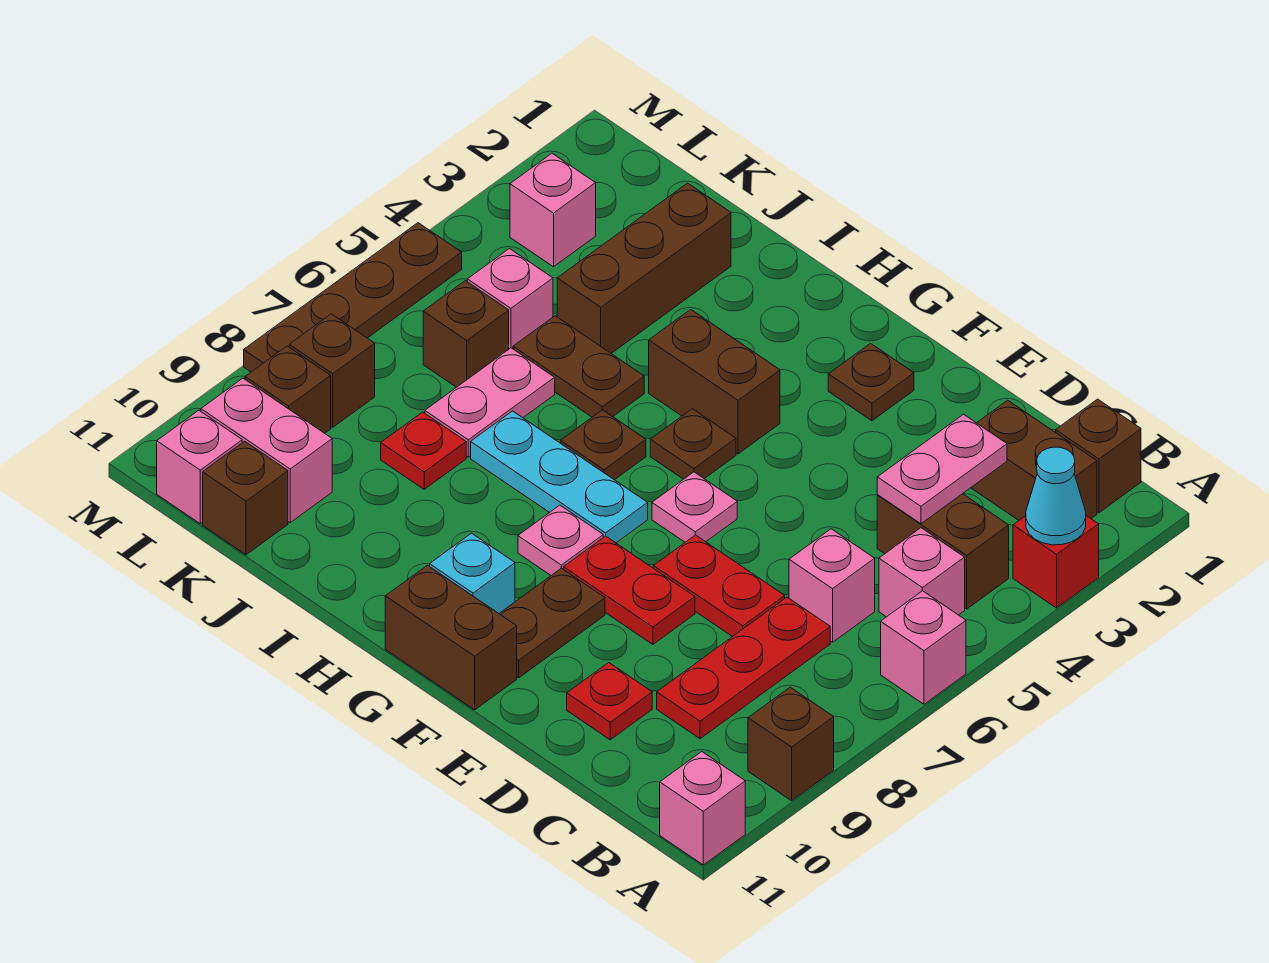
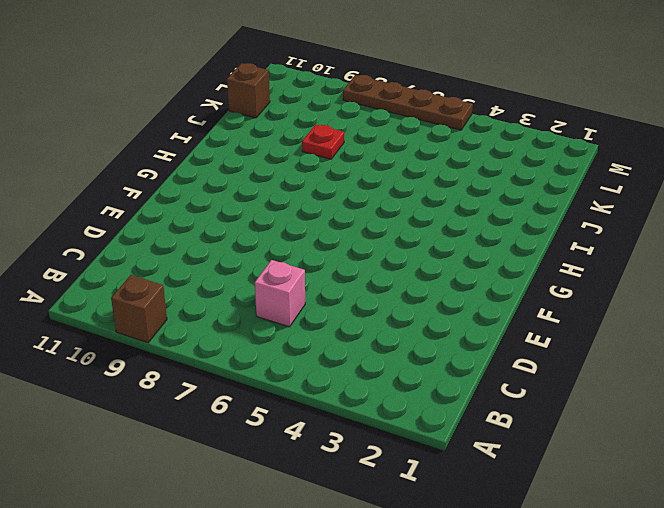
none -> red brick A3 level 1
none -> pink brick A6 level 1
none -> pink brick A11 level 1
none -> brown brick B1 level 1

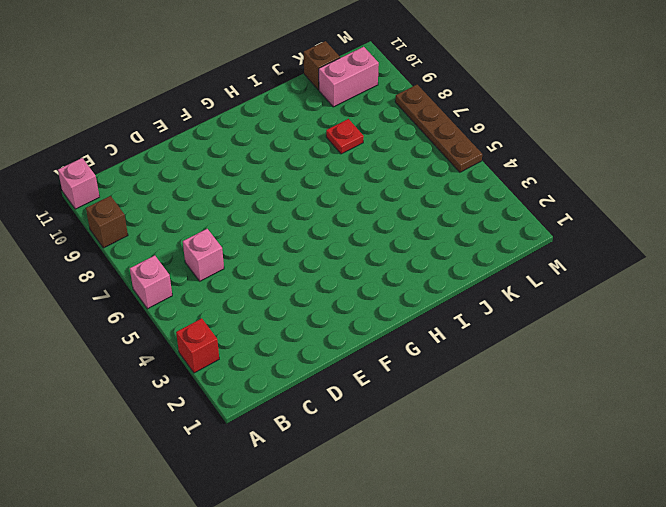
none -> brown brick B1 level 1
none -> brown brick B2:C2 level 1
none -> brown brick B4:C4 level 1
none -> pink brick B5 level 1

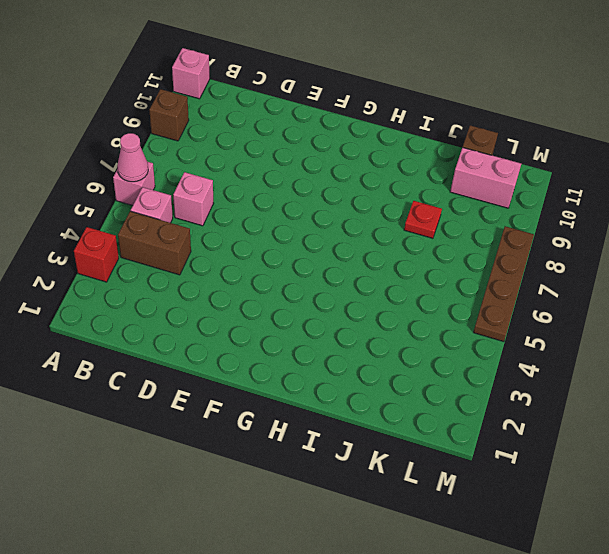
pink cone A6 level 2 -> none
none -> brown brick B1 level 1
none -> brown brick B2:C2 level 1
none -> red plate C7:C9 level 1
none -> red plate D7:E7 level 1

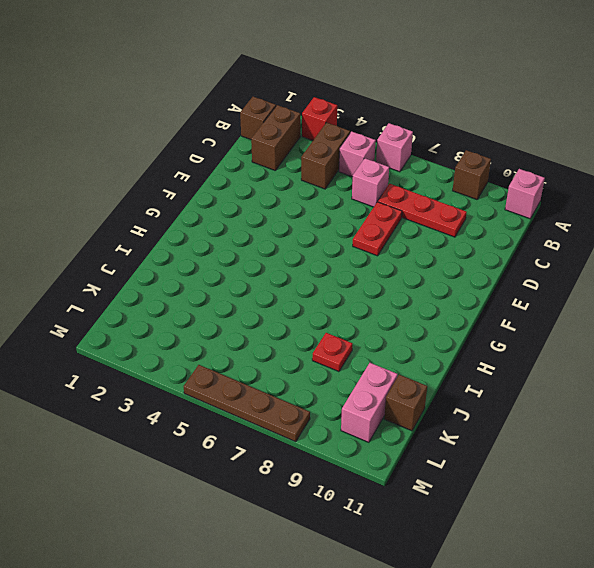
none -> red plate D10 level 1
none -> red plate E8:F8 level 1
none -> brown plate F2 level 1
none -> pink plate F6 level 1

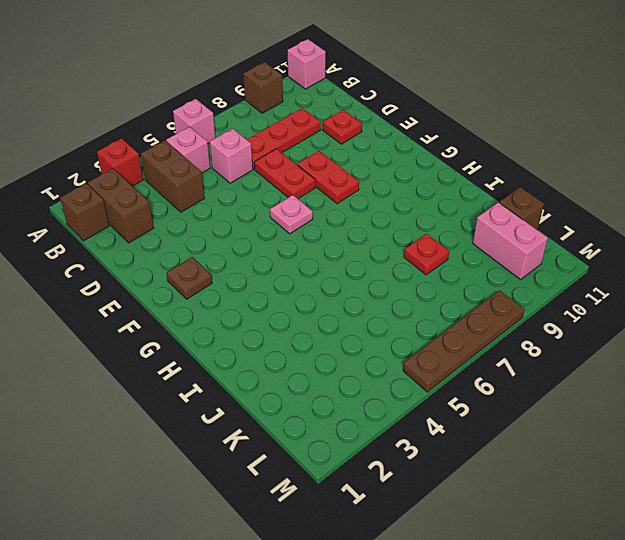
none -> brown plate F9:F10 level 1
none -> brown brick F11:G11 level 1
none -> brown brick G4:H4 level 1
none -> brown plate G5 level 1

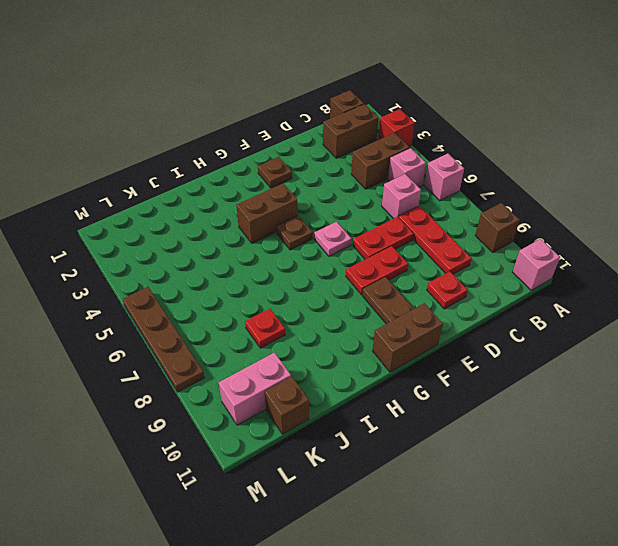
none -> cyan plate G7:I7 level 1
none -> pink plate G8 level 1
none -> cyan brick G10 level 1
none -> brown plate H6 level 1

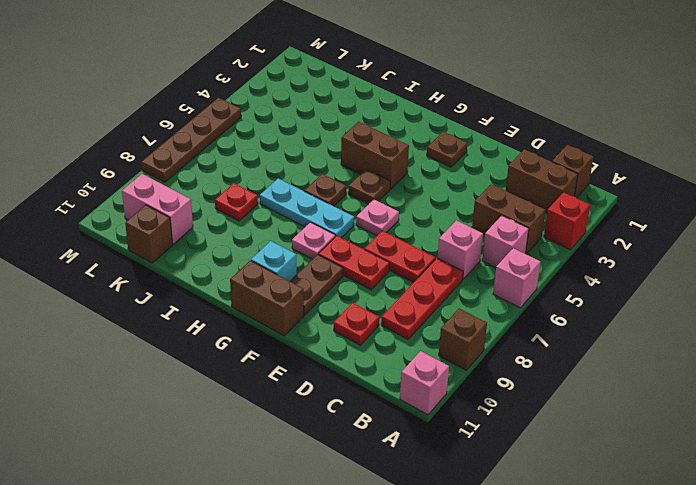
none -> brown plate I5:J5 level 1
none -> brown brick J2:J4 level 1
none -> pink plate J6:J7 level 1
none -> pink brick K5 level 1

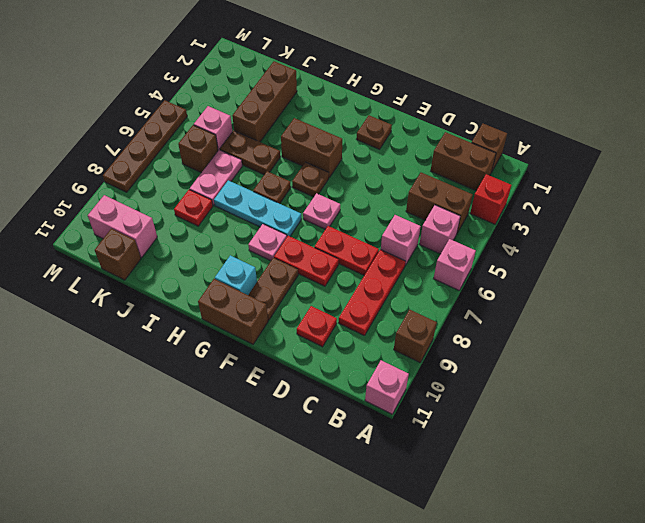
none -> pink brick L3 level 1
none -> brown brick L8 level 1
none -> brown brick L9 level 1
none -> pink brick L11 level 1

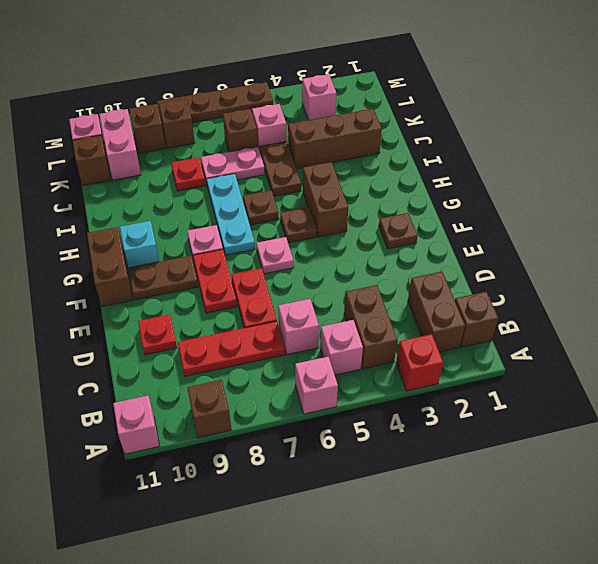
none -> cyan cone A3 level 2
none -> pink plate C3:C4 level 2

